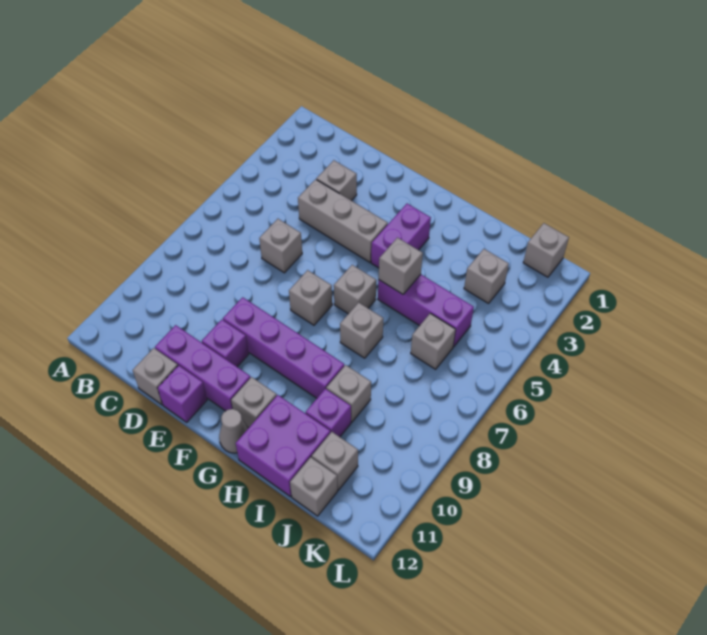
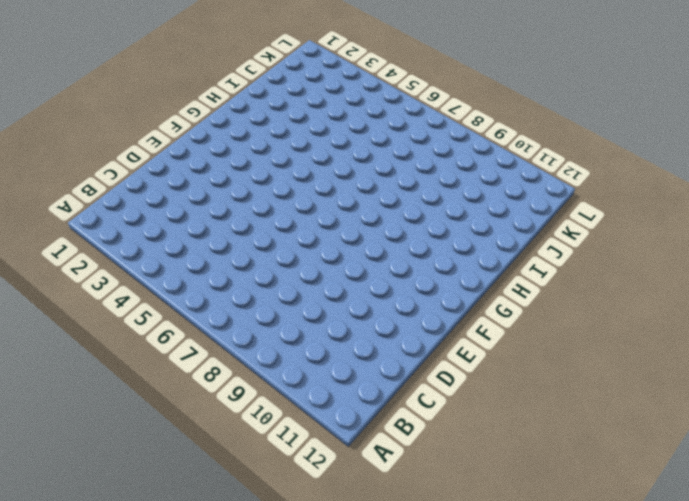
none -> grey brick D3 level 1
none -> grey brick D4:F4 level 1
none -> grey brick D6 level 1

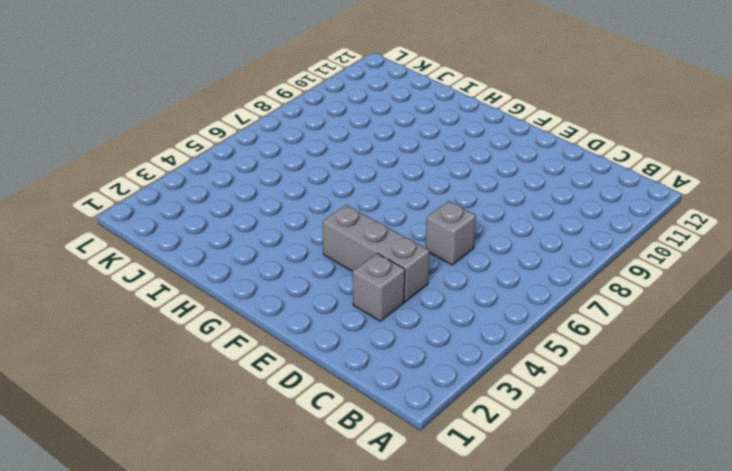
none -> purple brick D11:F11 level 1
none -> grey brick D12 level 1
none -> purple brick E9:H9 level 1

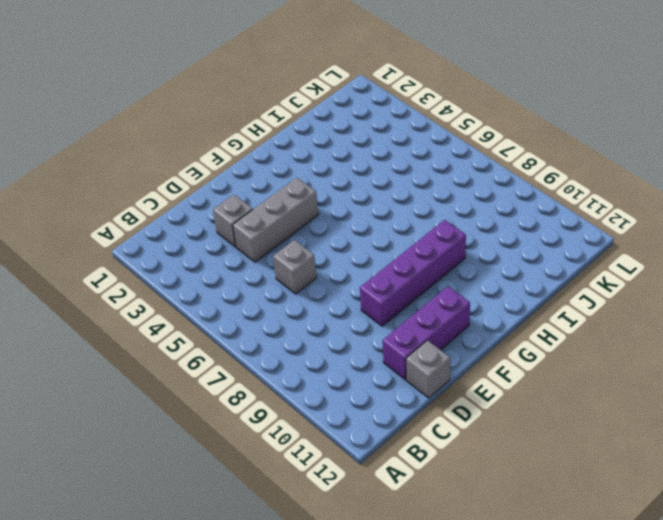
none -> purple brick E10 level 1
none -> purple brick E12 level 1
none -> grey brick F7 level 1

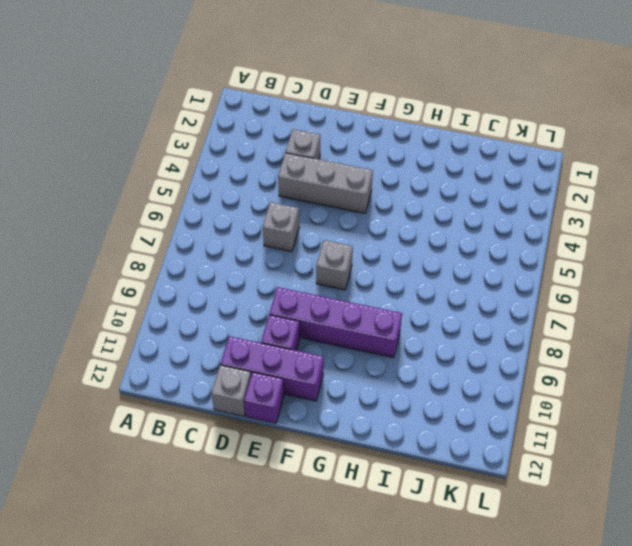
none -> purple brick G3:G4 level 1
none -> grey brick G6 level 1
none -> grey brick G11 level 1

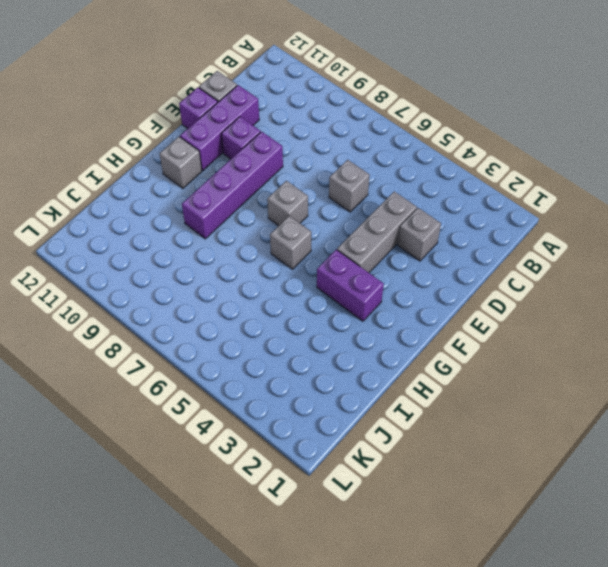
none -> grey cone G12 level 1
none -> purple brick H5:J5 level 1
none -> grey brick H7 level 1

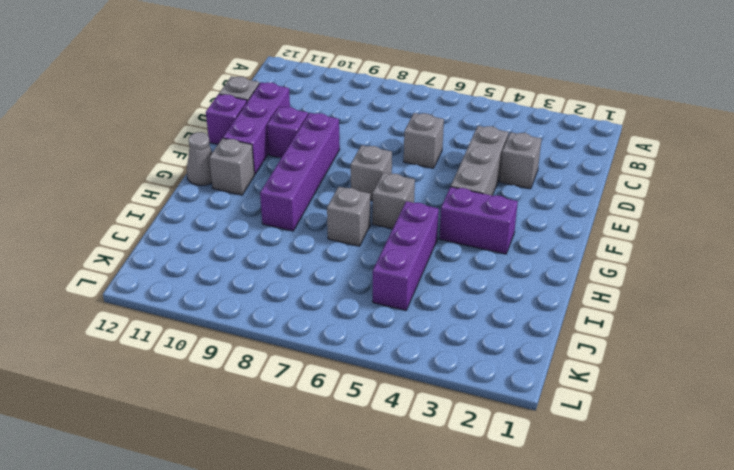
none -> purple brick H11:I12 level 1
none -> grey brick I9 level 1
none -> purple brick I10 level 1

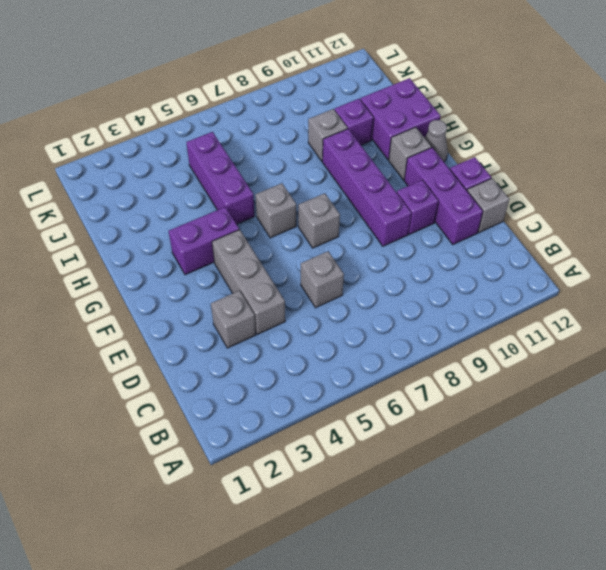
none -> grey brick H7 level 1
none -> grey brick J3 level 1
none -> grey brick J6 level 1

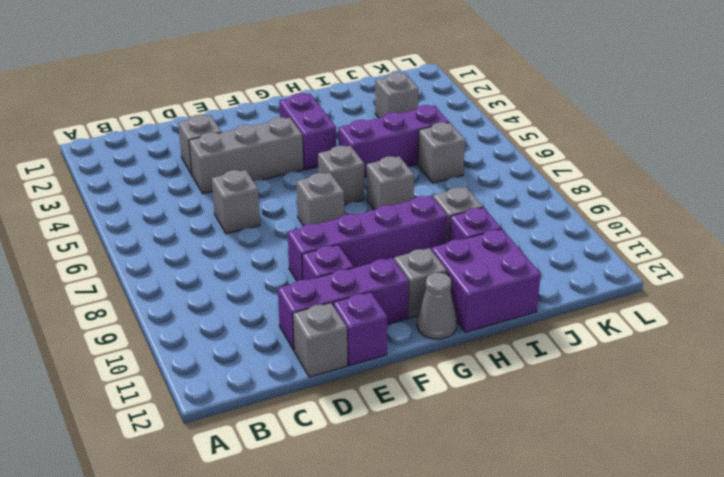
none -> grey brick J11 level 1
none -> grey brick J12 level 1
none -> grey brick K1 level 1

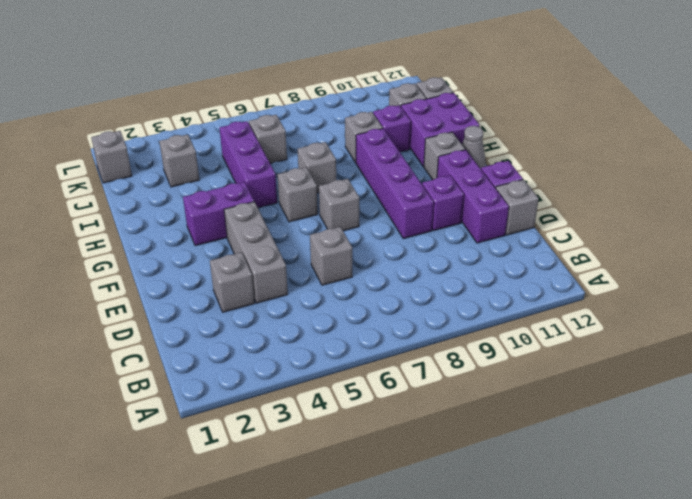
none -> grey brick H5 level 2

